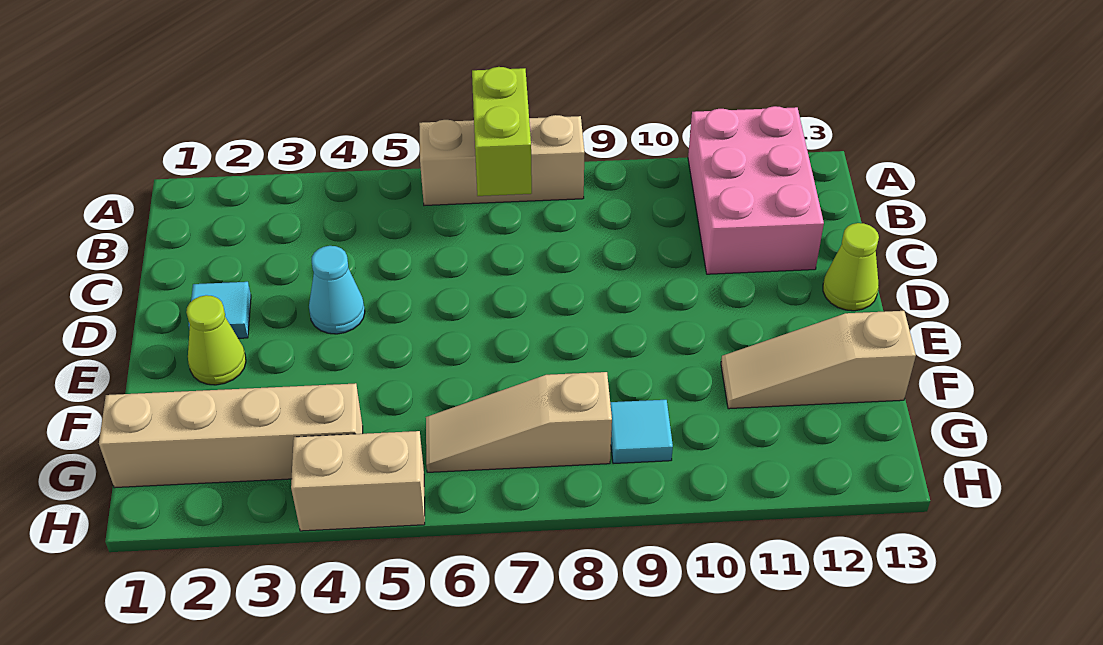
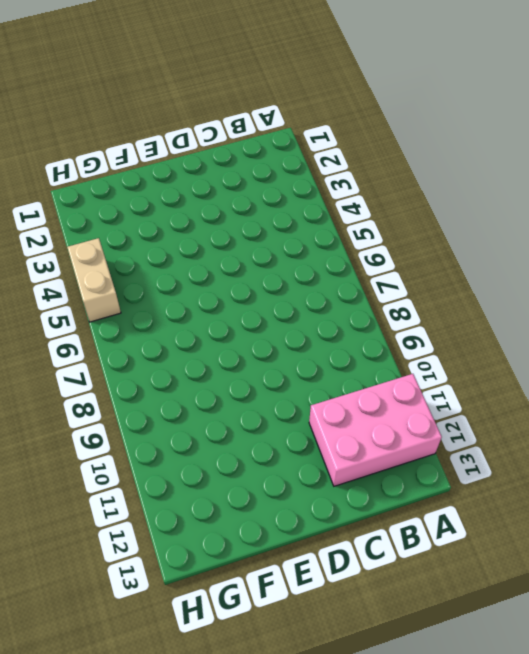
none -> tan brick A6:A8 level 1
none -> cyan tile D2 level 1
none -> cyan cone D4 level 1

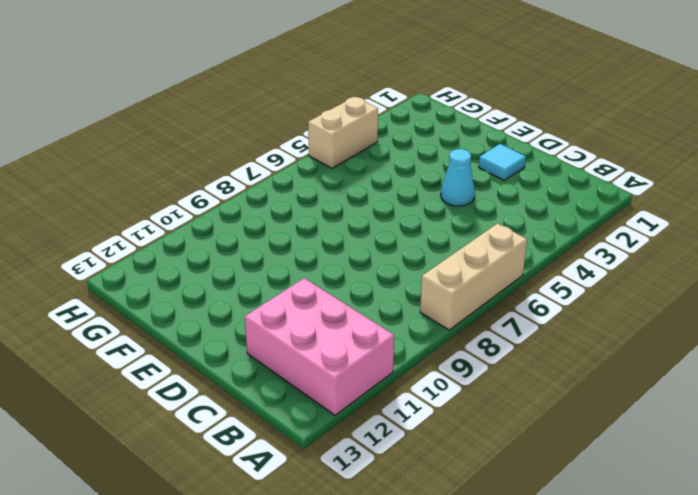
none -> lime cone D13 level 1
none -> lime cone E2 level 1
none -> tan slope F11:F13 level 1 top 13

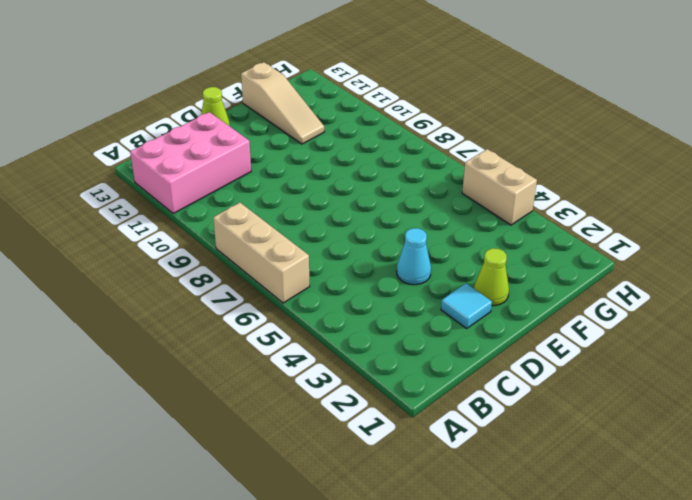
none -> tan brick G1:G4 level 1
none -> tan slope G6:G8 level 1 top 8
none -> cyan tile G9 level 1

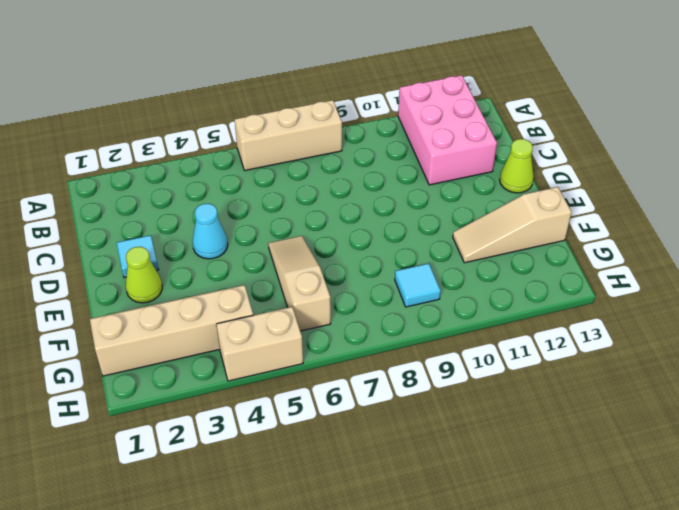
tan slope E6:G6 level 1 top G -> tan slope G6:G8 level 1 top 8
none -> lime brick A7:B7 level 2

